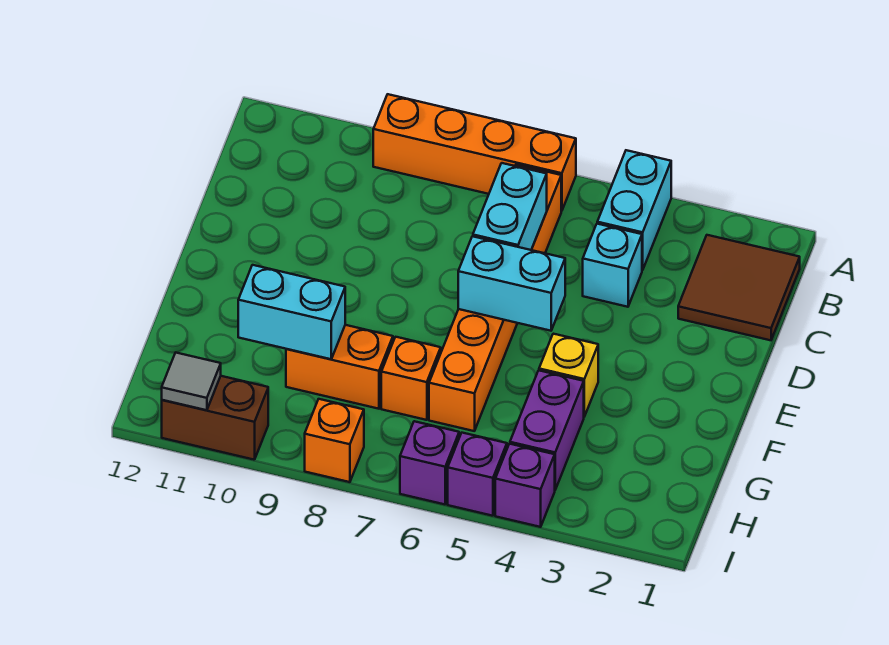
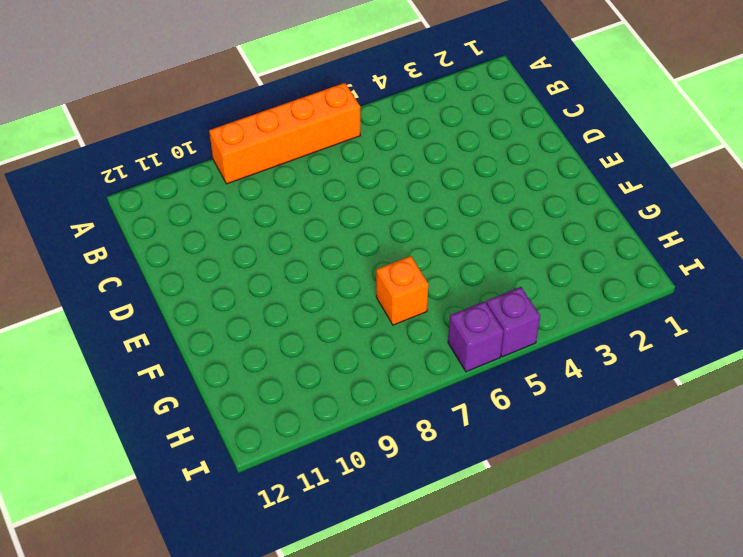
none -> cyan brick A4:B4 level 1
none -> brown tile B1:C2 level 1
none -> orange brick B6:G6 level 1

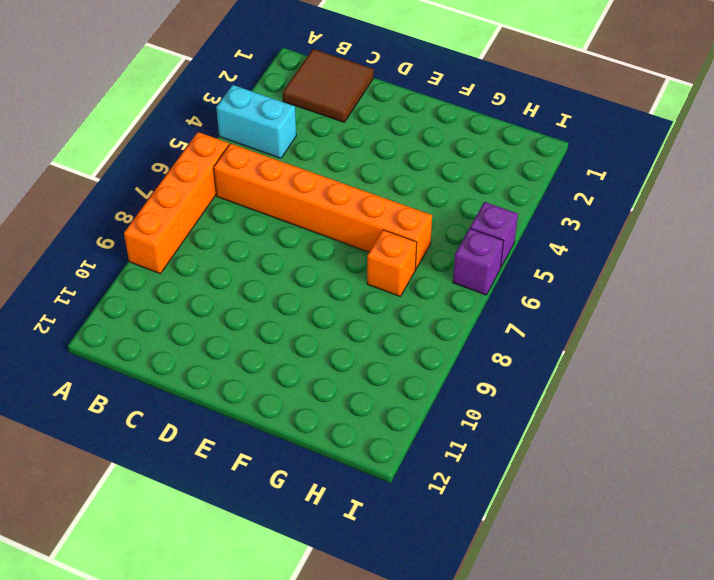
none -> cyan brick C4 level 1
none -> yellow brick F4 level 1
none -> purple brick G4:H4 level 1

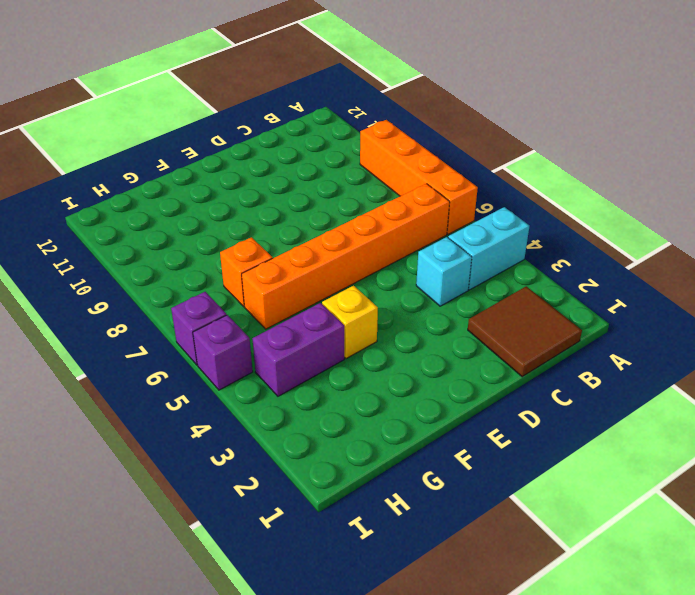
none -> orange brick G8:G9 level 1
none -> purple brick I4 level 1
none -> orange brick I8 level 1

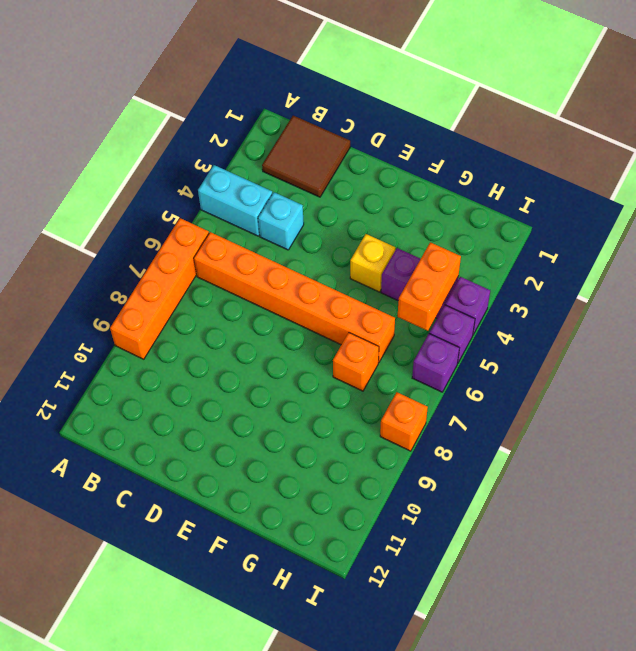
orange brick H4:H5 level 2 -> orange brick G8:G9 level 1
none -> brown brick I10:I11 level 1
none -> cyan brick C6:D6 level 2
none -> cyan brick E5:E6 level 2

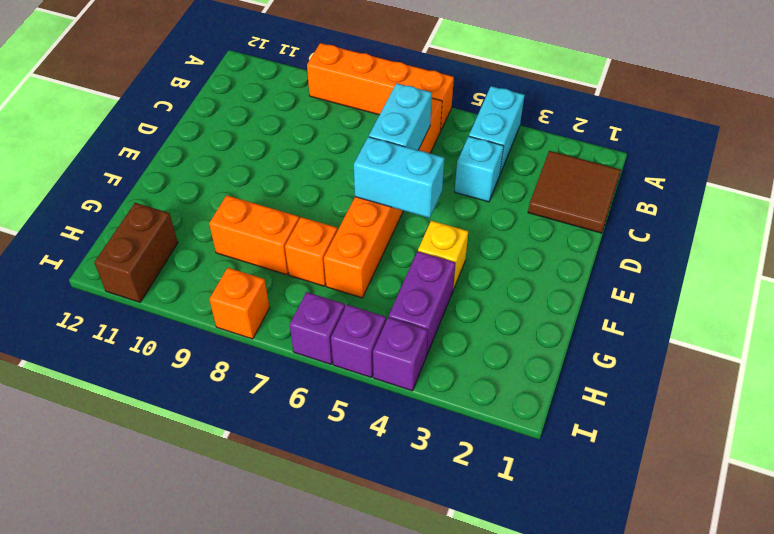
brown brick H11:I11 level 1 -> brown brick I10:I11 level 1
none -> cyan brick G9:G10 level 2
none -> grey tile I11 level 2

